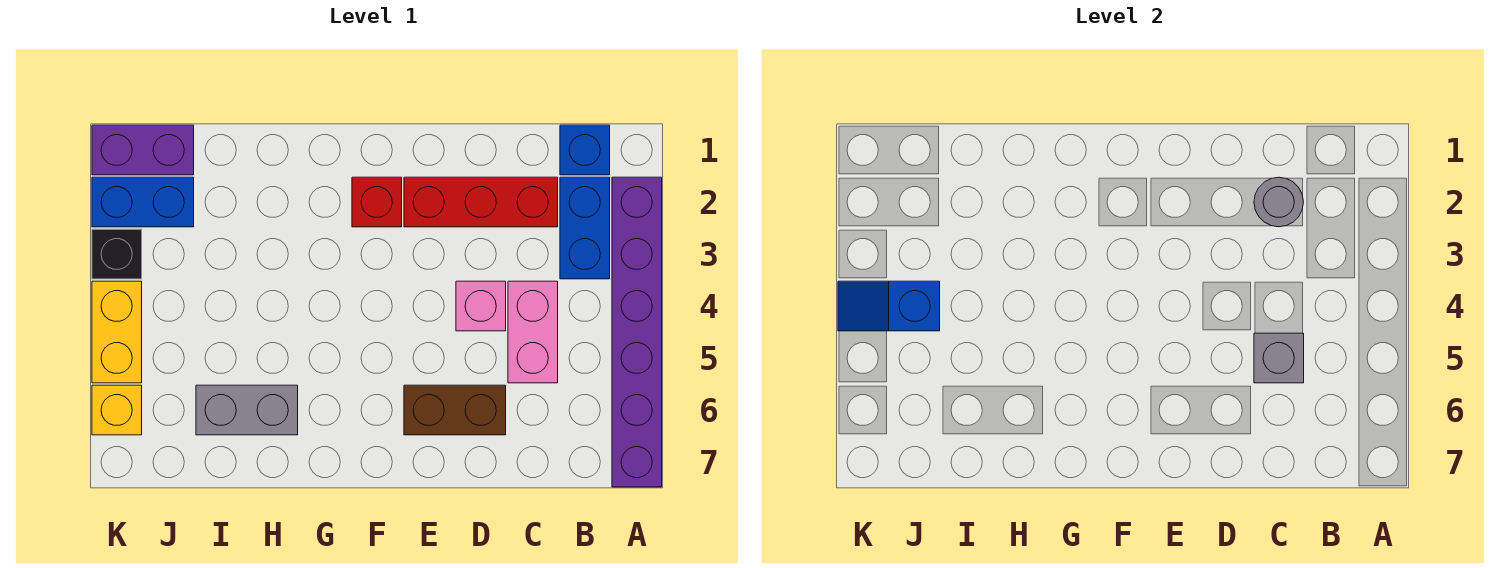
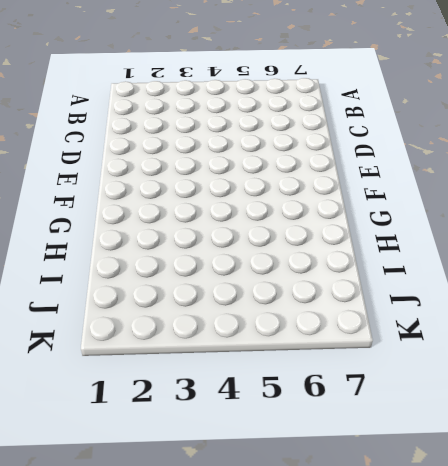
none -> purple brick A2:A7 level 1
none -> blue brick B1 level 1
none -> blue brick B2:B3 level 1

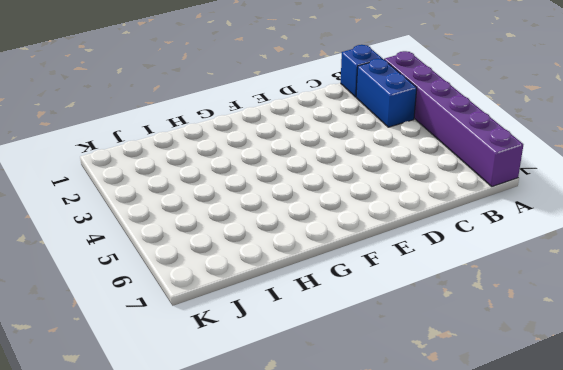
none -> red brick C2:E2 level 1
none -> pink brick C4:C5 level 1
none -> pink brick D4 level 1

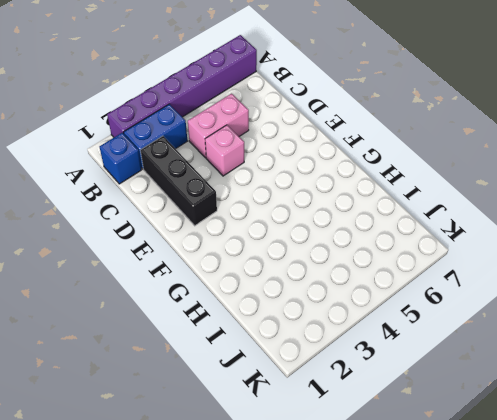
black brick C2:E2 level 1 -> red brick C2:E2 level 1
none -> brown brick D6:E6 level 1
none -> red brick F2 level 1
none -> grey brick H6:I6 level 1

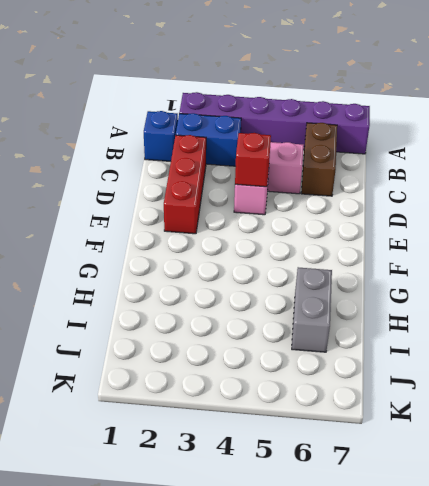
brown brick B6:C6 level 1 -> brown brick D6:E6 level 1
red brick D4 level 2 -> red brick F2 level 1
none -> purple brick J1:K1 level 1
none -> blue brick J2:K2 level 1
none -> black brick K3 level 1

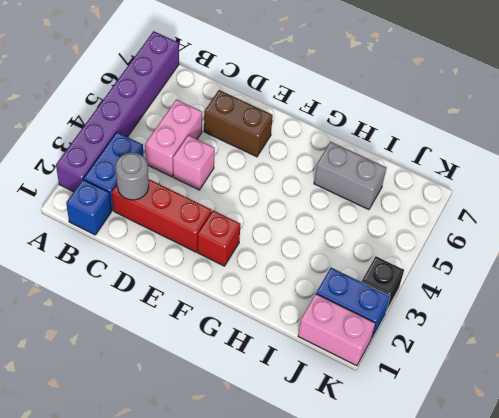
pink brick J1:K1 level 1 -> purple brick J1:K1 level 1
none -> yellow brick K4:K5 level 1
none -> yellow brick K6 level 1
none -> grey brick C5 level 2

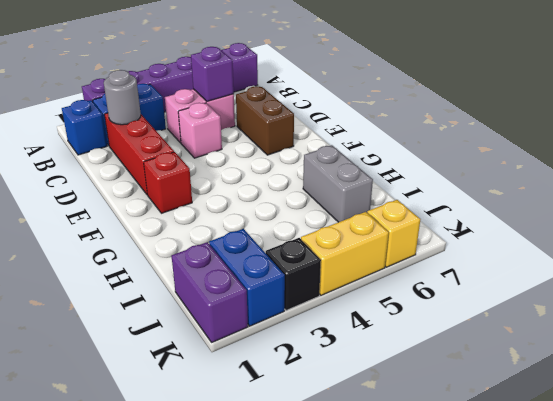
purple brick C5 level 2 -> grey brick C5 level 2
none -> blue slope J4:K4 level 2 top J

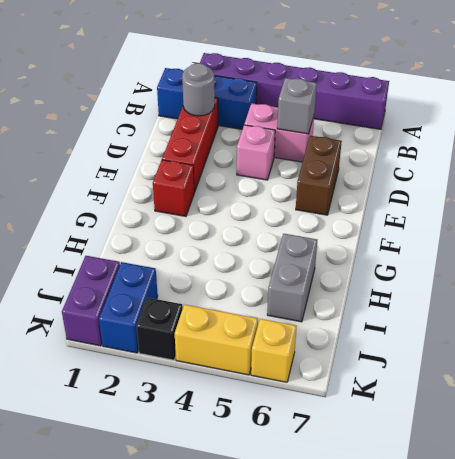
none -> blue slope J4:K4 level 2 top J

